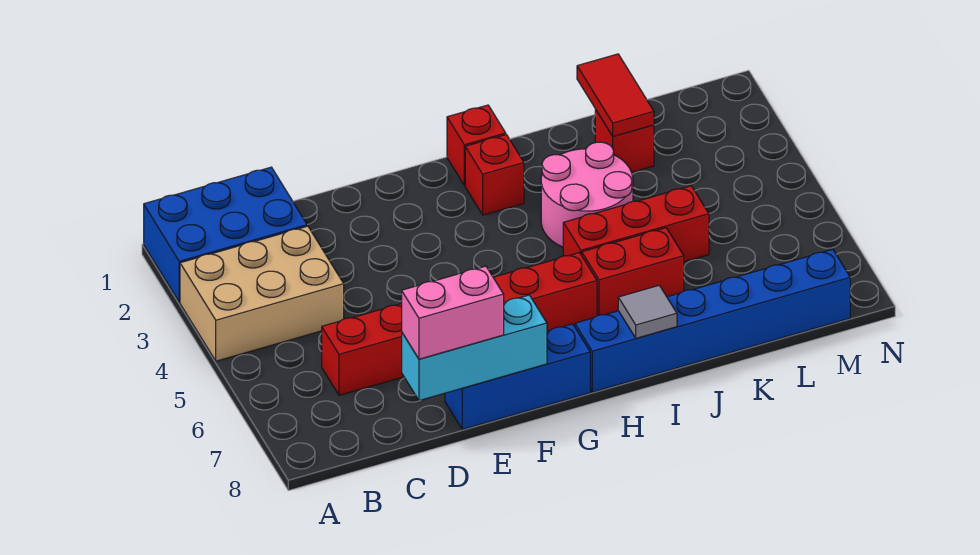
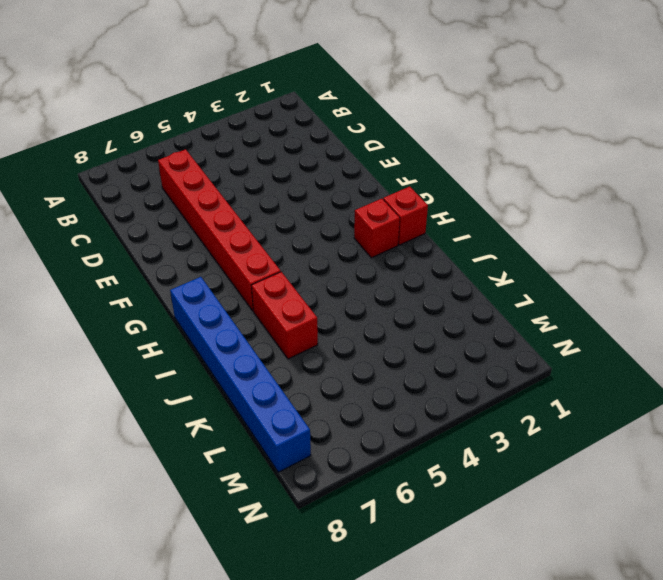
none -> blue brick A1:C2 level 1
none -> tan brick A3:C4 level 1
none -> blue brick E8:G8 level 1

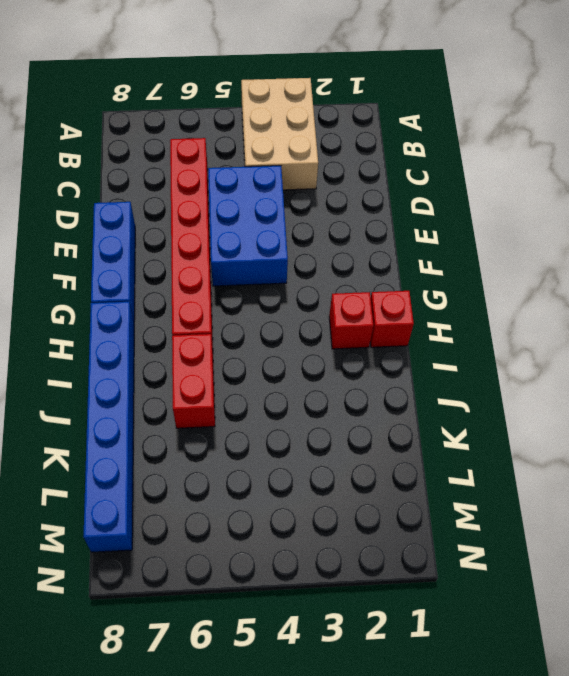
blue brick D4:F5 level 1 -> blue brick A1:C2 level 1
none -> pink round brick I3:J4 level 1
none -> red brick I5:K5 level 1
none -> red brick K2 level 1

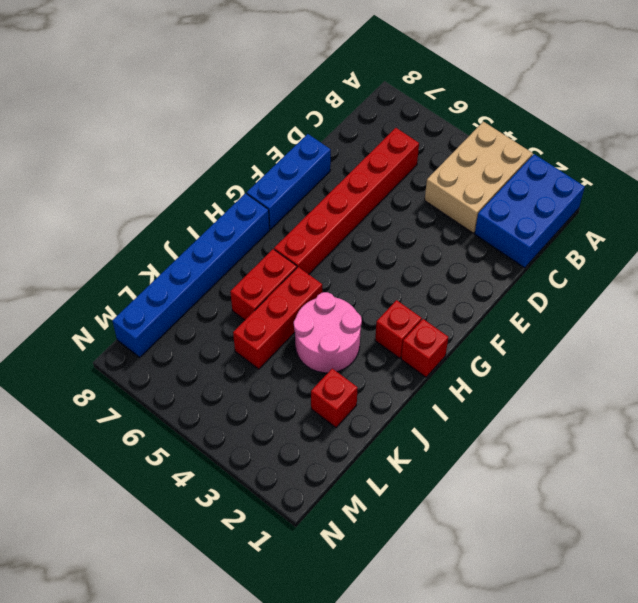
none -> cyan brick D8:F8 level 2
none -> grey tile I8 level 2
none -> red tile K1:K2 level 2

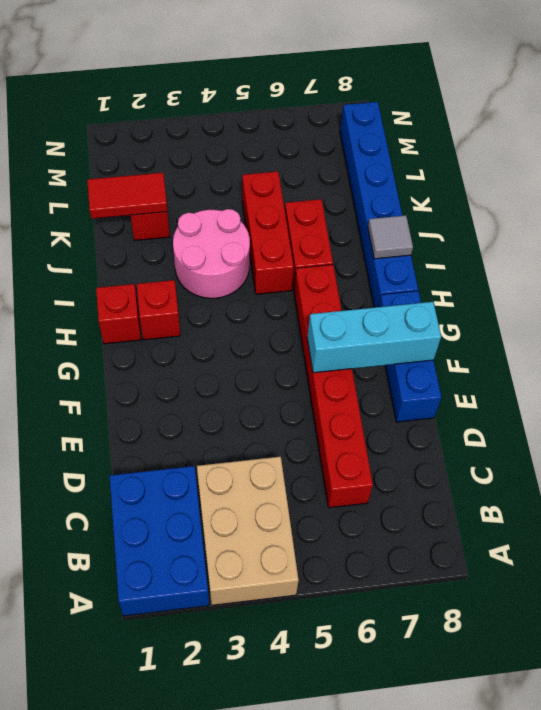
cyan brick F6:F8 level 2 -> cyan brick D8:F8 level 2
none -> pink brick D8:E8 level 3

